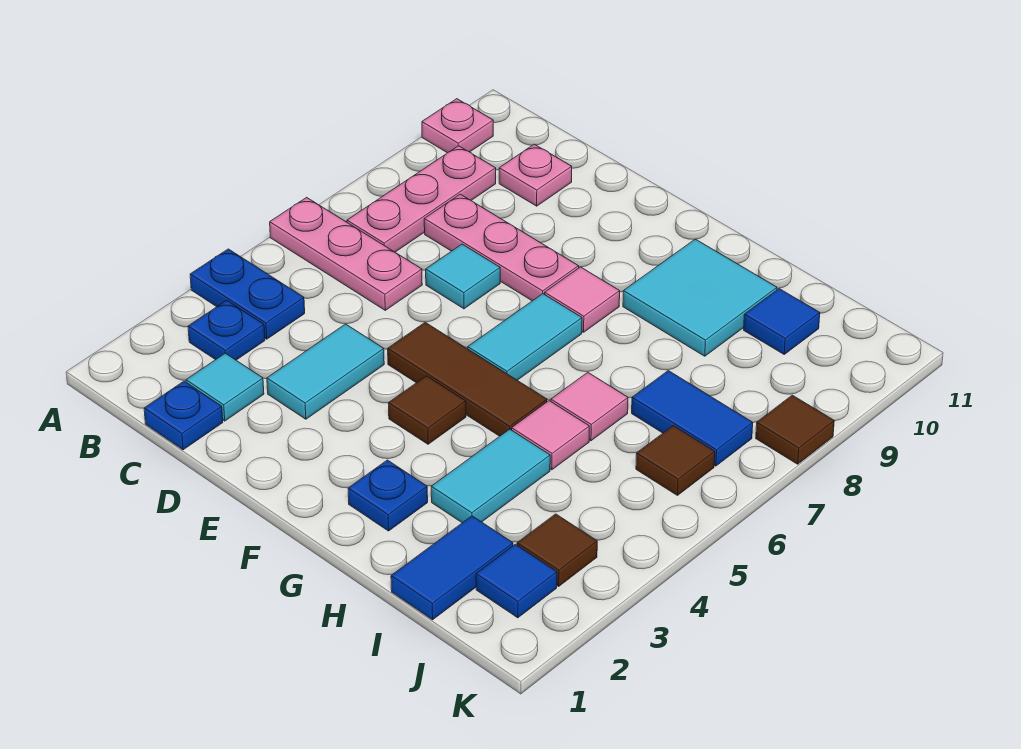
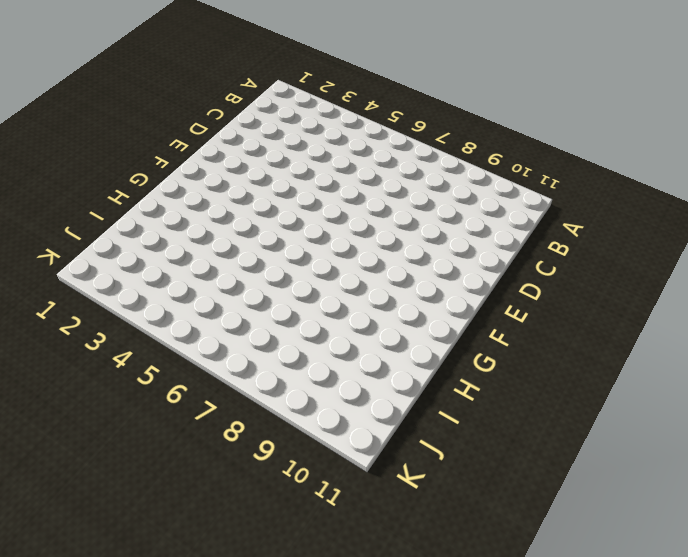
none -> blue plate A4:B4 level 1
none -> pink plate A6:C6 level 1
none -> pink plate A10 level 1

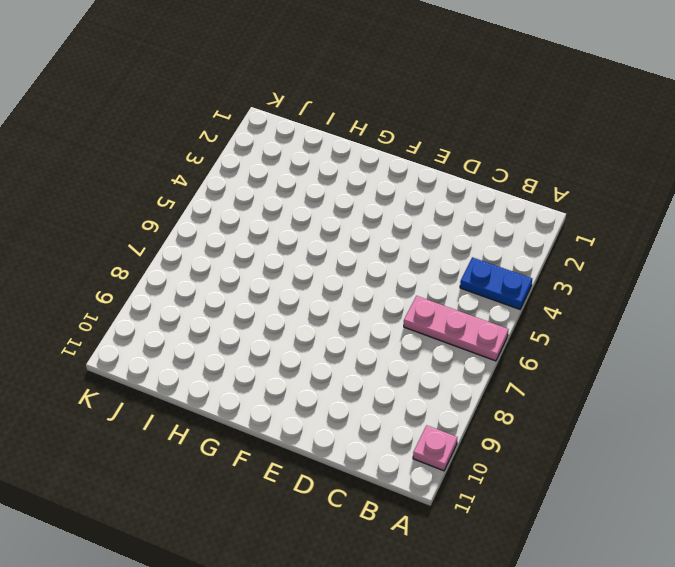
none -> blue plate B3 level 1
none -> pink plate B7:B9 level 1
none -> blue plate C1 level 1

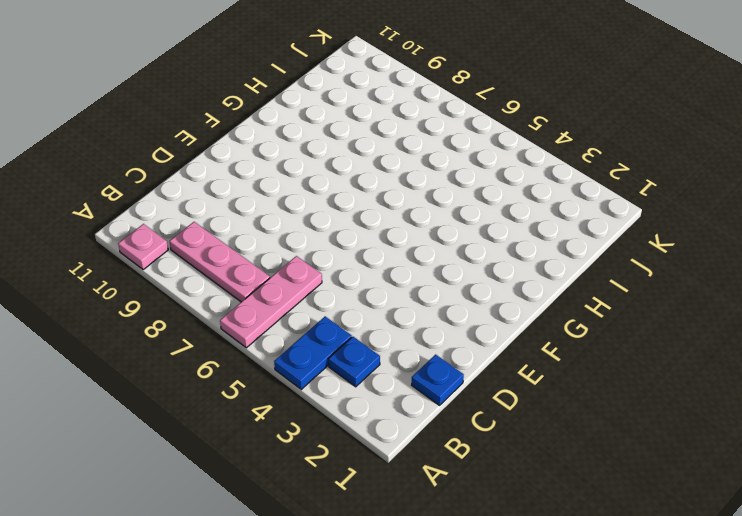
none -> cyan tile C2 level 1
none -> pink plate C8:E8 level 1
none -> pink plate C10 level 1

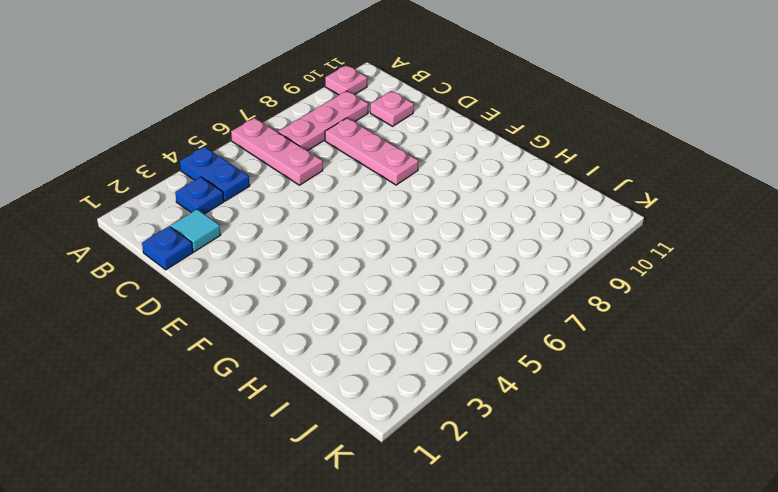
none -> cyan tile D3:D4 level 1
none -> cyan tile D7 level 1
none -> brown tile E5:G5 level 1

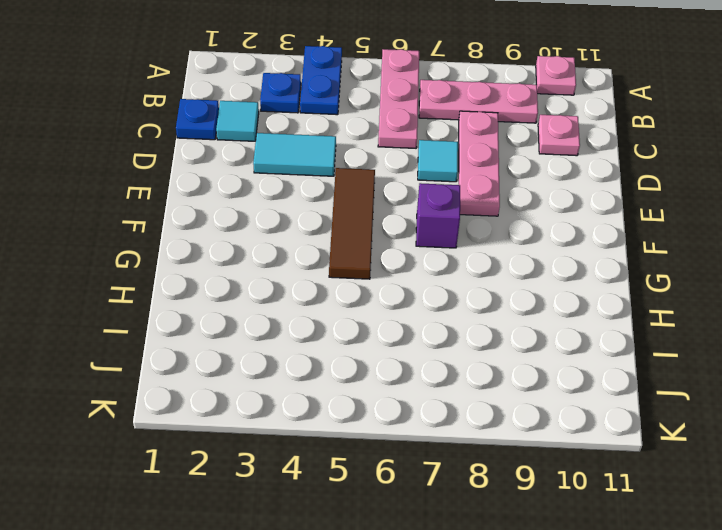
purple brick F7 level 1 -> cyan tile F6:F7 level 1
none -> brown tile F4 level 1
none -> pink tile F8 level 1
none -> blue plate G2 level 1

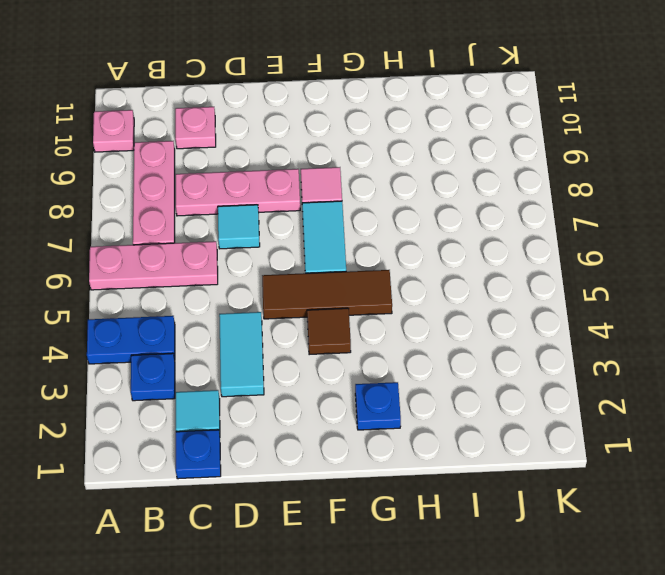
none -> cyan tile G9:H10 level 1
none -> cyan tile H3:H4 level 1
none -> pink tile H5 level 1

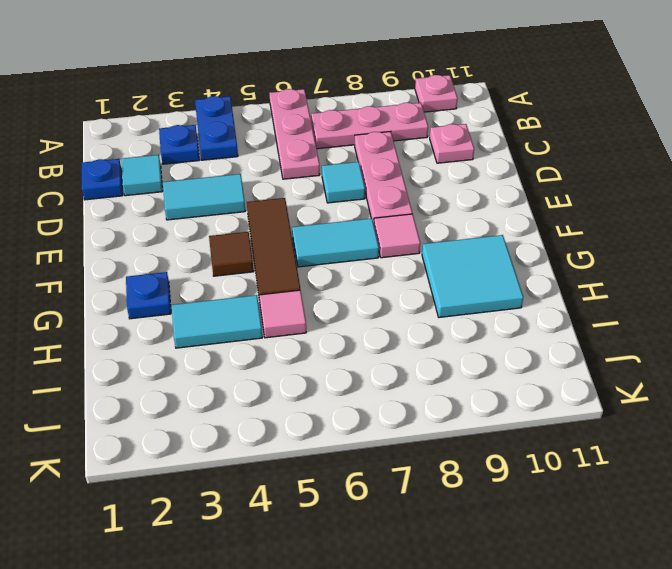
none -> pink tile H6 level 1
none -> blue tile I1:I2 level 1
none -> blue tile I7:J7 level 1

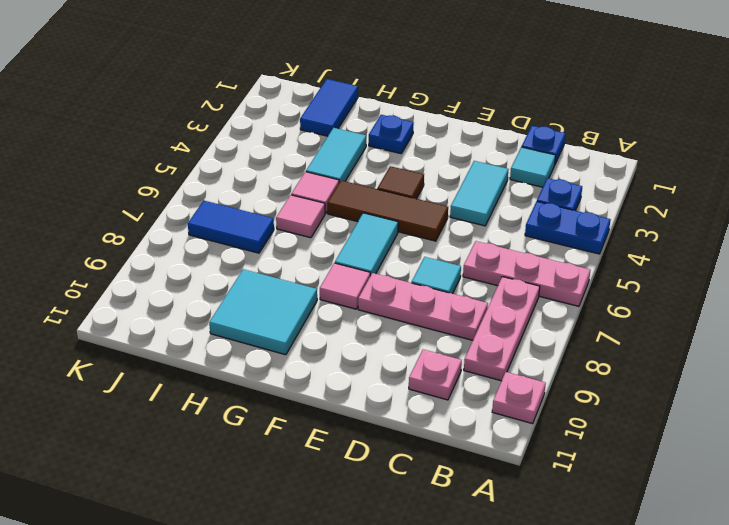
none -> blue tile I10 level 1
none -> blue tile J2 level 1
none -> brown tile J3 level 1

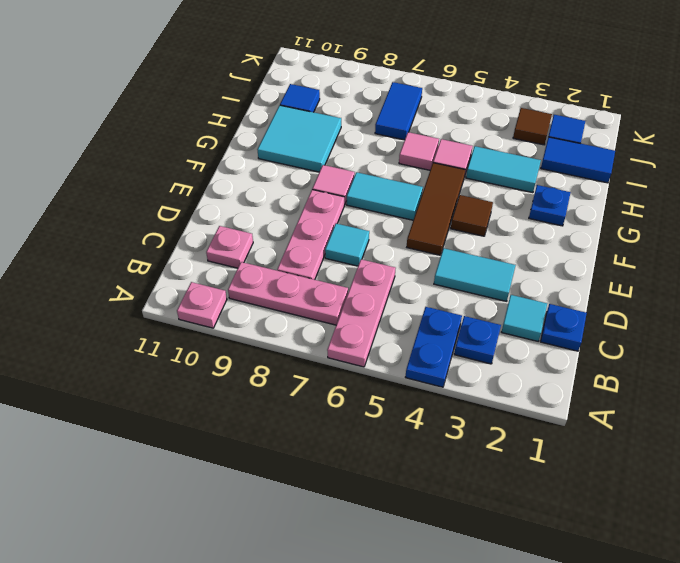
none -> brown tile J6 level 1
none -> brown tile K8 level 1

